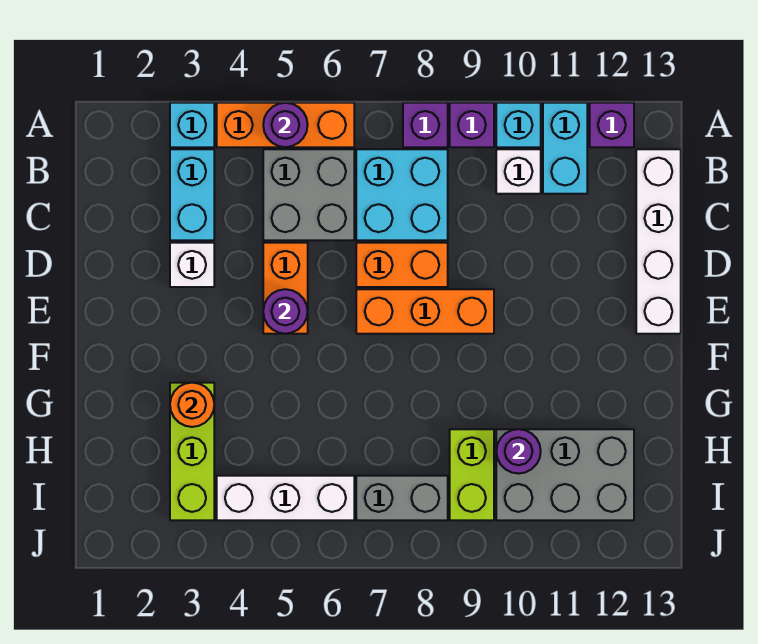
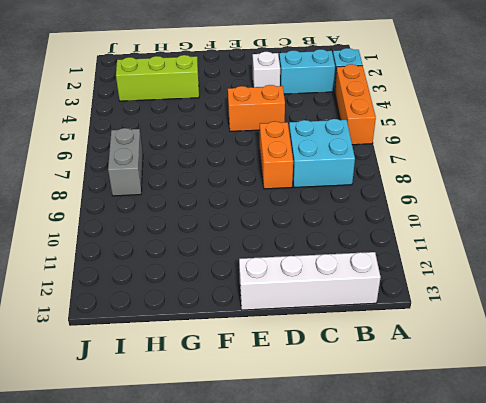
none -> purple brick A8 level 1
none -> purple brick A9 level 1
none -> cyan brick A10 level 1

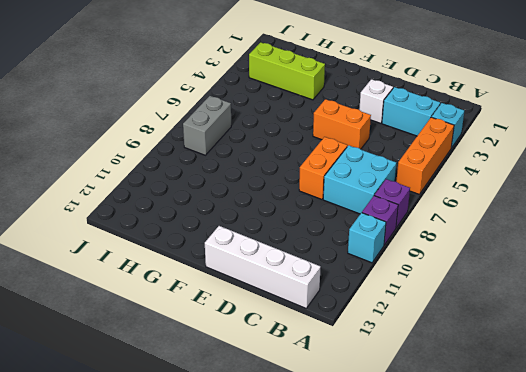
none -> cyan brick A11:B11 level 1
none -> purple brick A12 level 1
none -> grey brick B5:C6 level 1

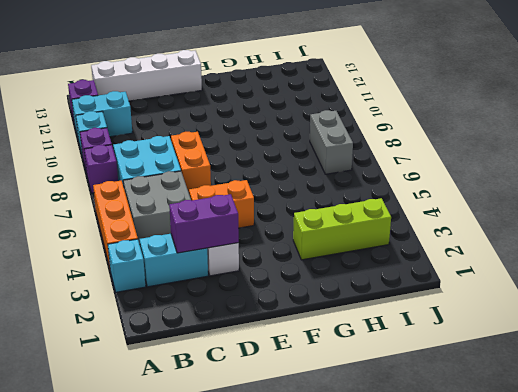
purple brick C3:D3 level 2 -> none
none -> white brick B10 level 1
none -> orange brick E7:E9 level 1
none -> lime brick H9:I9 level 1

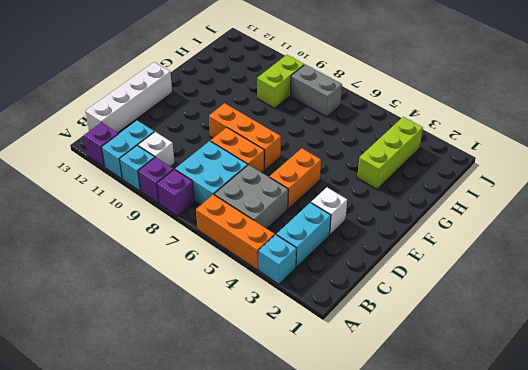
none -> grey brick H10:I12 level 1
none -> white brick I4:I6 level 1
none -> purple round brick A5 level 2

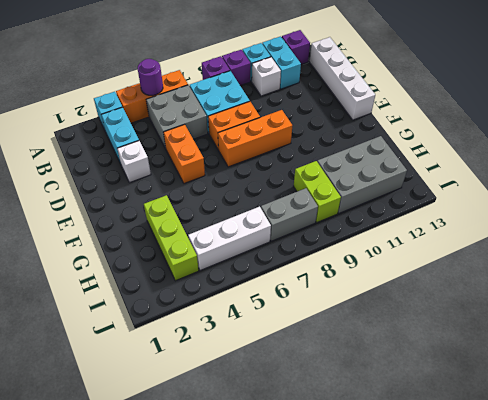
none -> purple round brick E5 level 2
none -> orange round brick G3 level 2
none -> purple round brick H10 level 2

